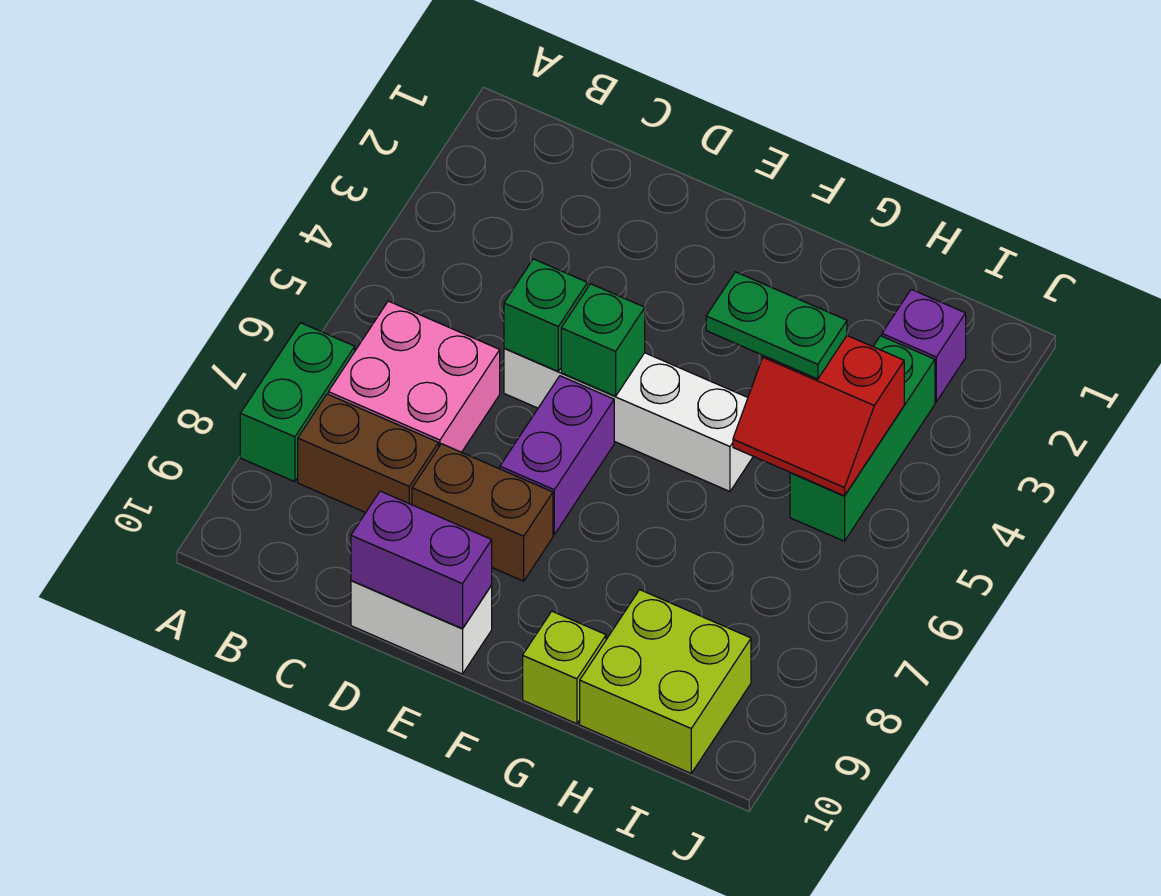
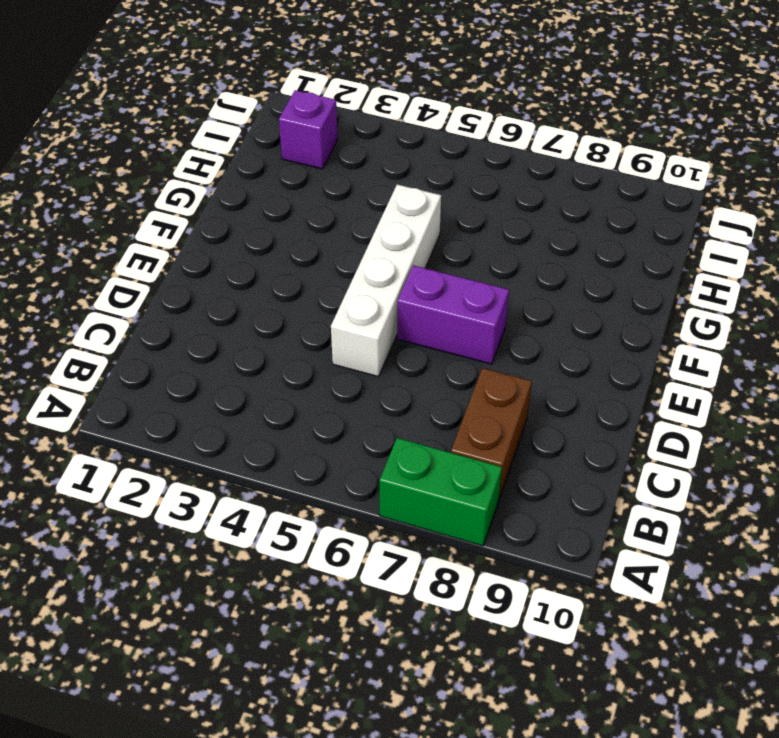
none -> pink brick B6:C7 level 1
none -> brown brick D8:E8 level 1
none -> white brick D10:E10 level 1

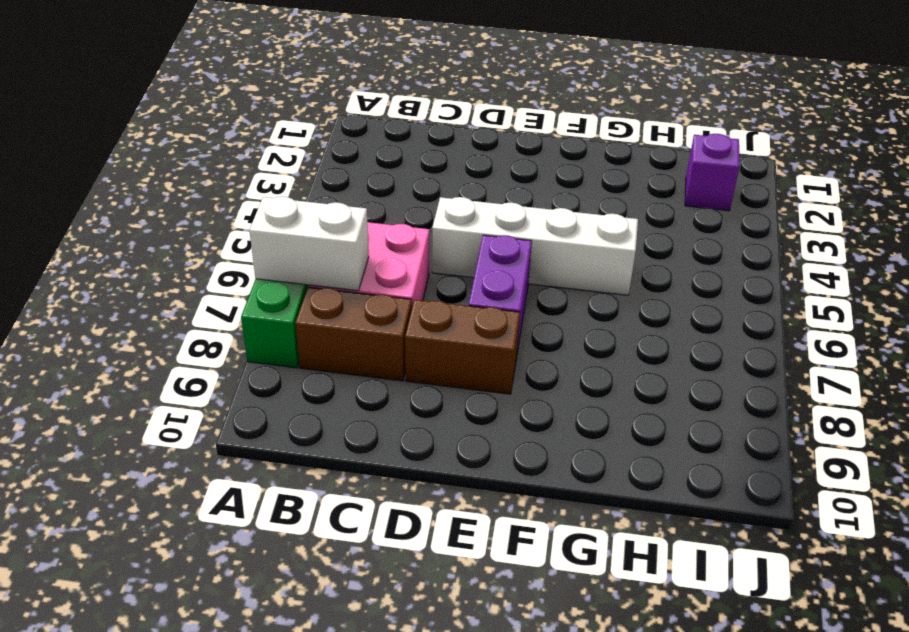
white brick A7:B7 level 2 -> white brick D10:E10 level 1
none -> lime brick G10 level 1
none -> lime brick H9:I10 level 1
none -> green brick I3:I5 level 1

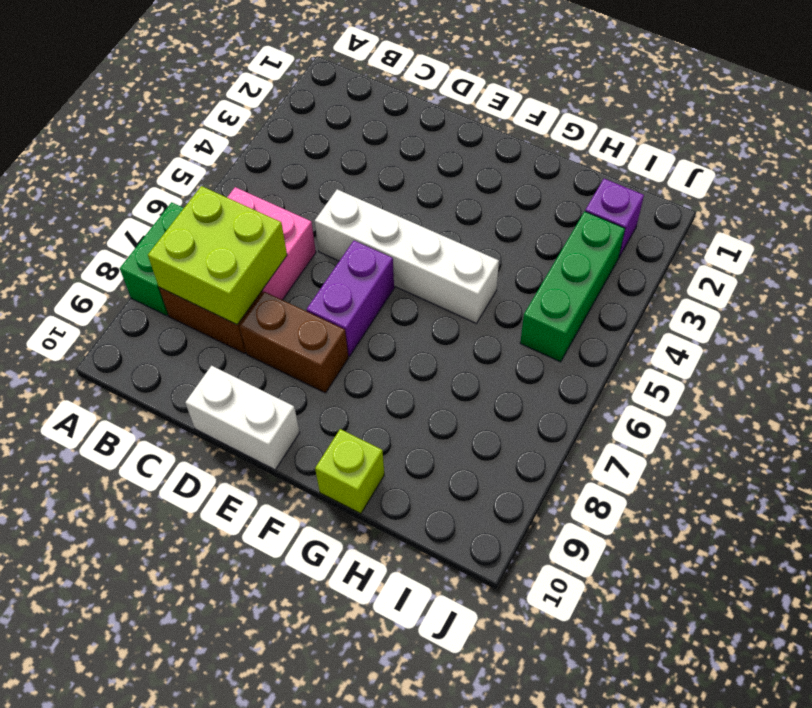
lime brick B7:C8 level 2 -> lime brick H9:I10 level 1
none -> green brick D5 level 2
none -> purple brick D10:E10 level 2
none -> green brick E5 level 2

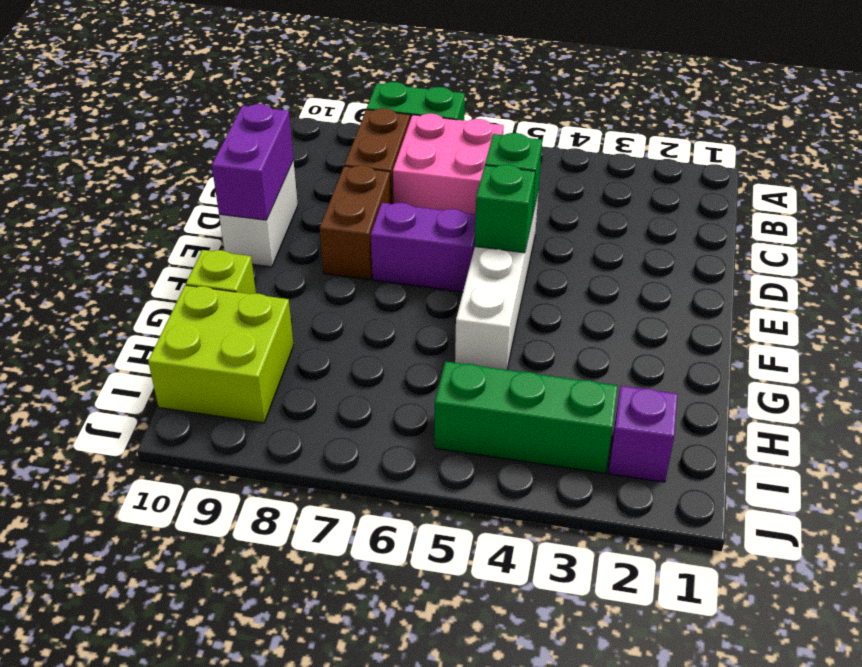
none -> red slope H4:I5 level 2 top 4
none -> green plate G4:H4 level 3

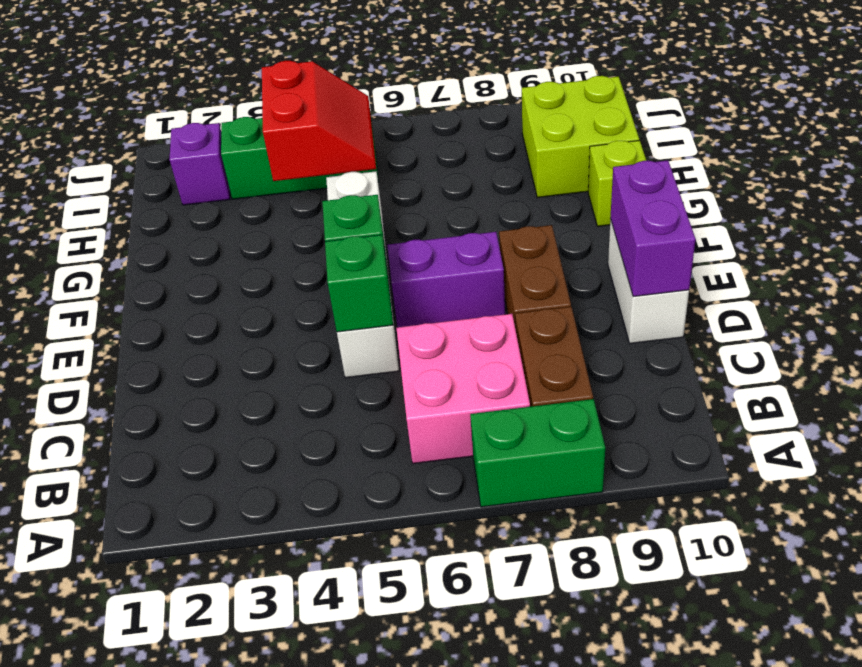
none -> green plate G4:H4 level 3

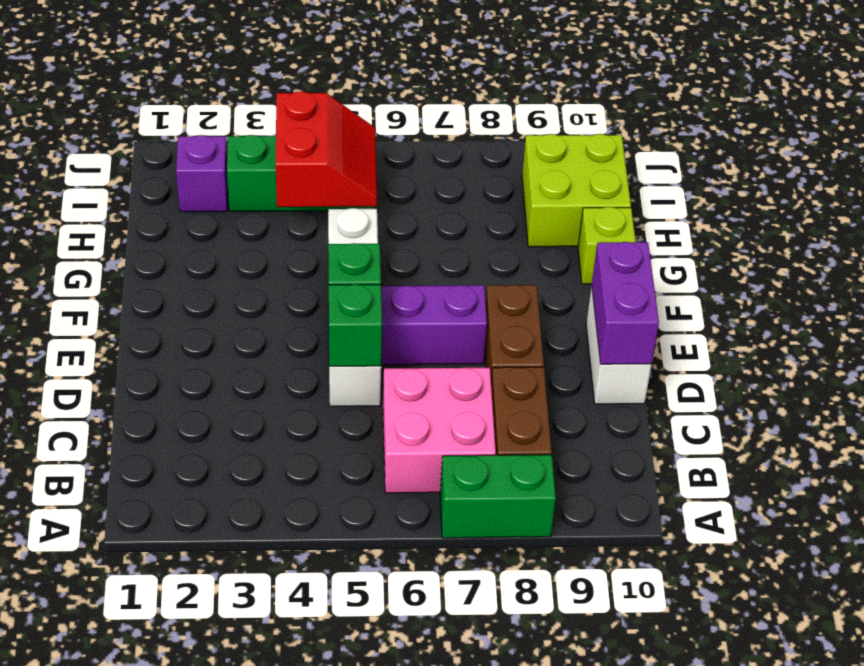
none -> green plate G4:H4 level 3

